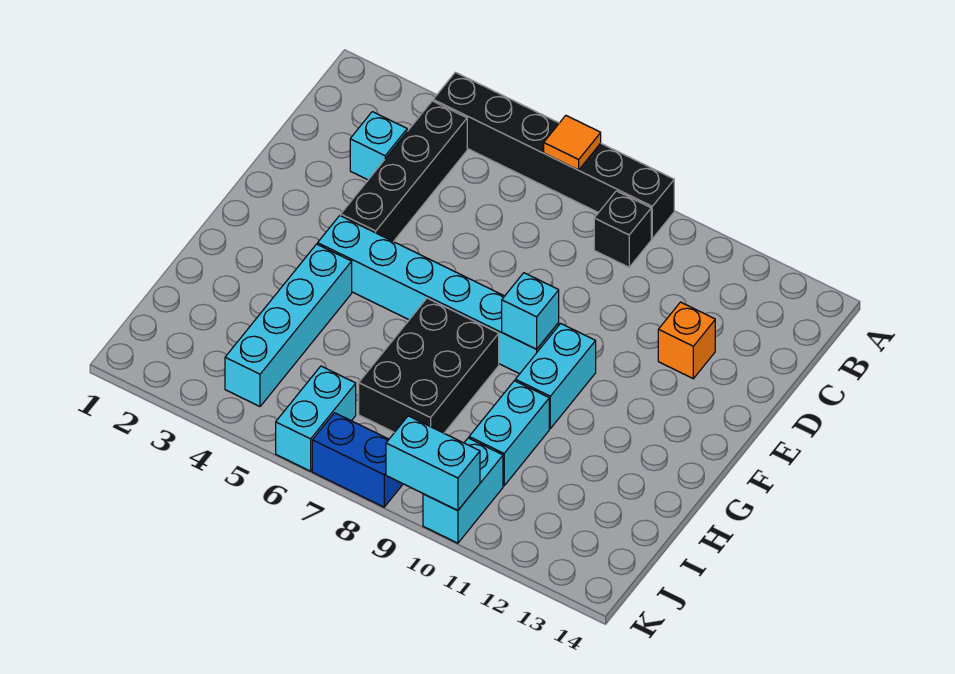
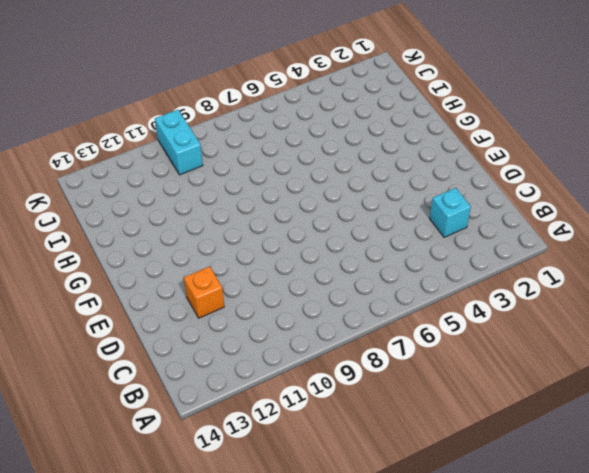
none -> black brick A4:A9 level 1
none -> black brick B4:E4 level 1
none -> black brick B9 level 1

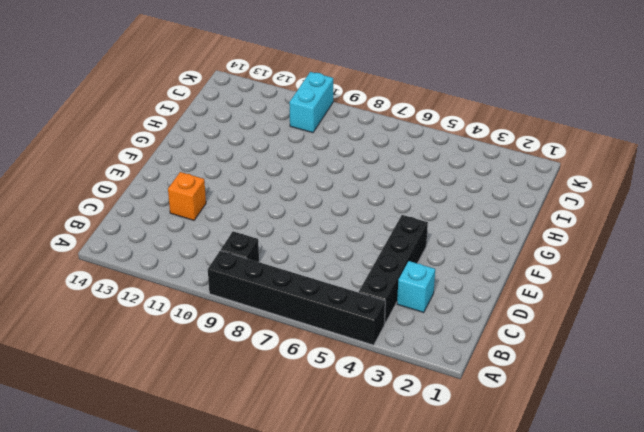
none -> cyan brick F4:F9 level 1
none -> cyan brick F10:G10 level 1
none -> cyan brick G4:J4 level 1

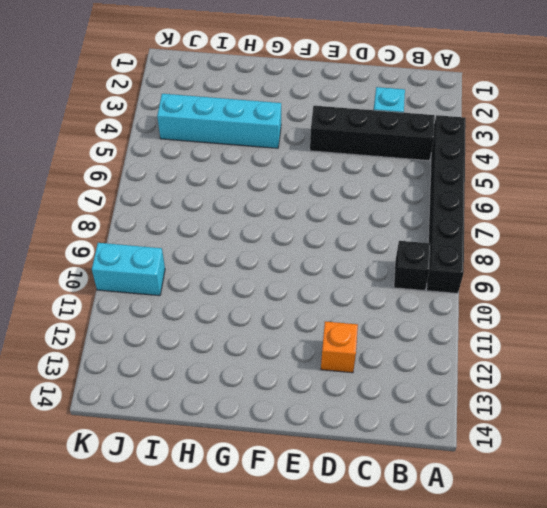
none -> cyan brick F4:F9 level 1
none -> cyan brick F10:G10 level 1
none -> black brick G7:I8 level 1

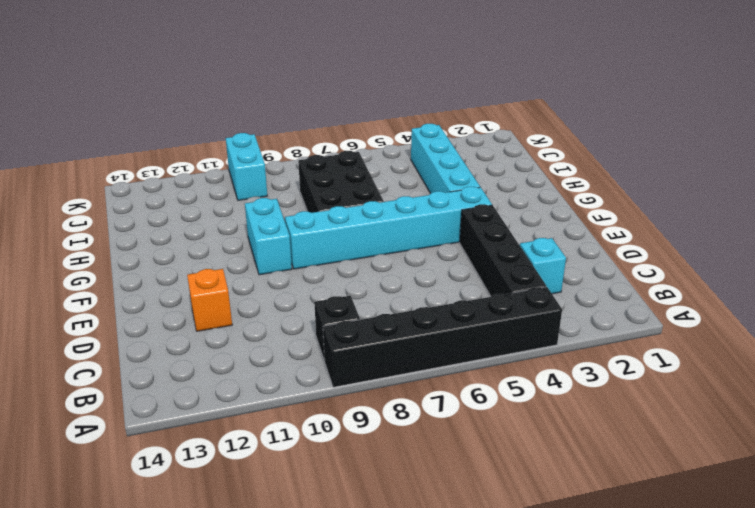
none -> cyan brick H10:I10 level 1
none -> cyan brick J6:K6 level 1
none -> blue brick K7:K8 level 1

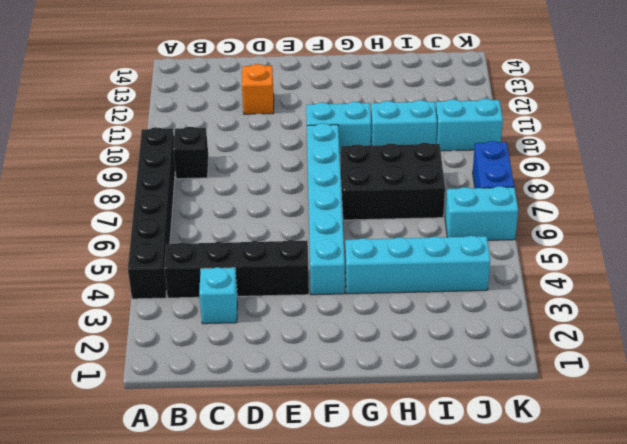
none -> orange tile A7 level 2
none -> cyan brick F9 level 2
none -> cyan brick K9:K10 level 2

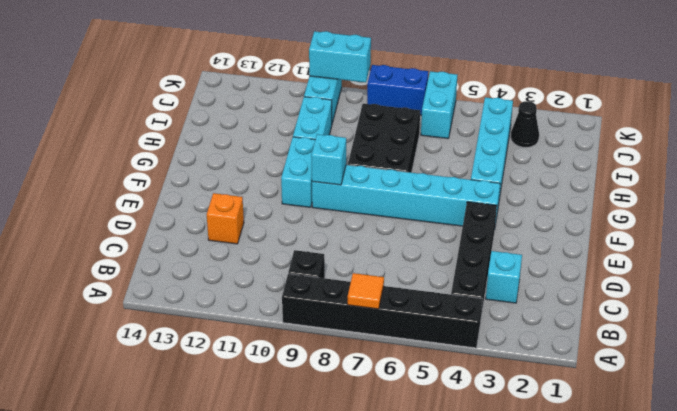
black cone J3 level 1 -> none

